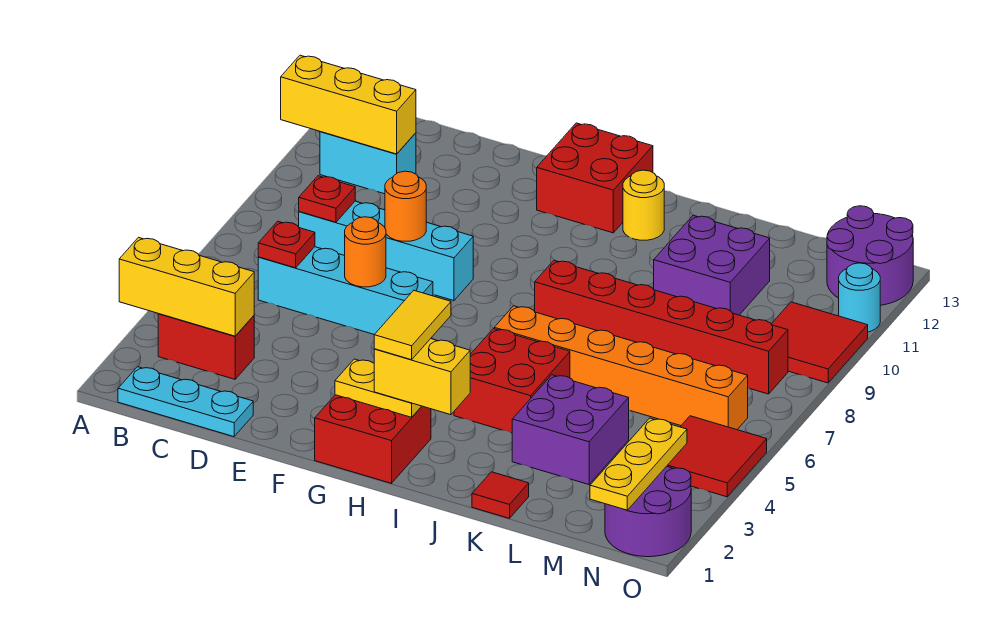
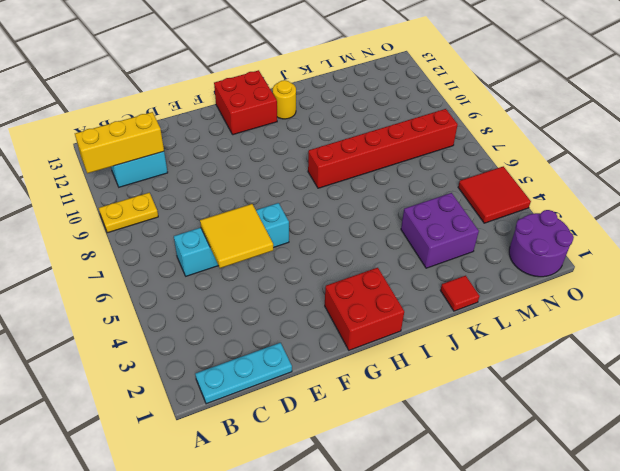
yellow plate A9:B9 level 1 -> yellow plate G2:H2 level 2
yellow tile D5:E6 level 2 -> orange round brick E6 level 2
none -> red brick B3:C3 level 1
none -> cyan brick C8:F8 level 1
none -> red brick I4:J5 level 1

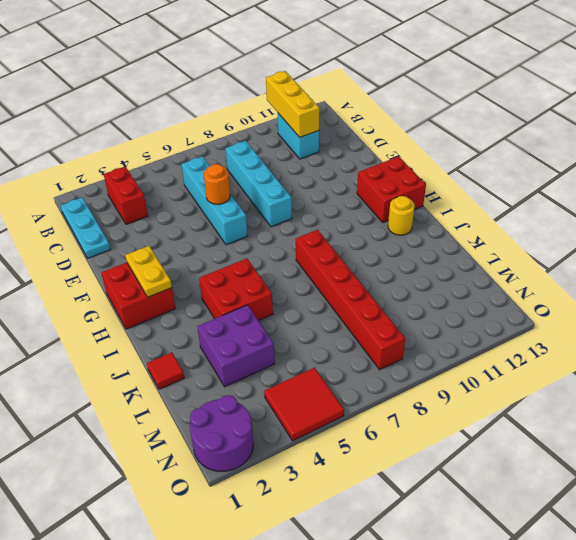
none -> orange brick I6:N6 level 1
none -> purple brick K10:L11 level 1
none -> red tile N9:O10 level 1

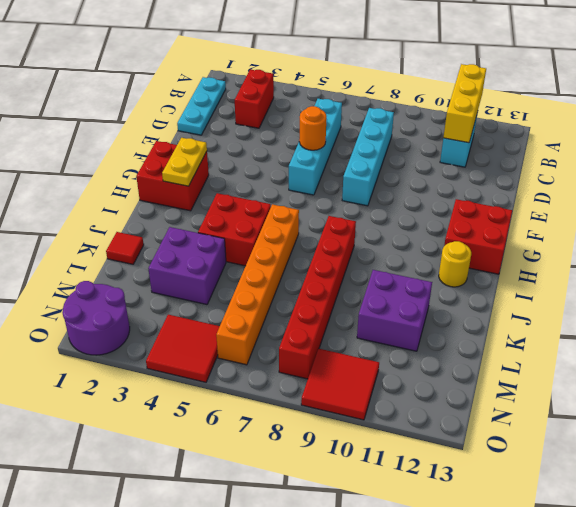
none -> purple round brick N12:O13 level 1
none -> cyan round brick O11 level 1
none -> yellow brick A3:C3 level 2

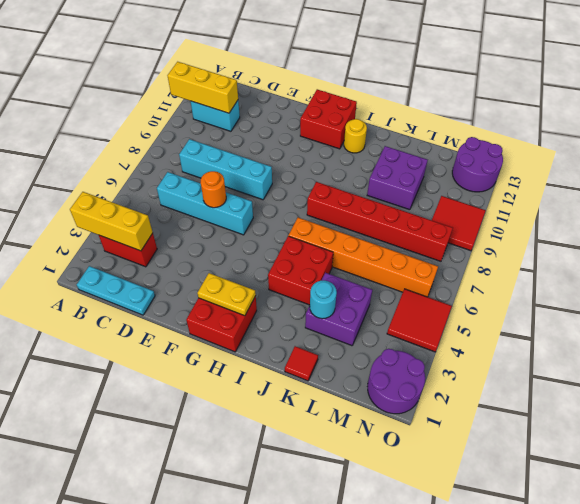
cyan round brick K3 level 2 -> cyan round brick O11 level 1
none -> red plate C6 level 2
none -> red plate C8 level 2
none -> orange round brick E8 level 2

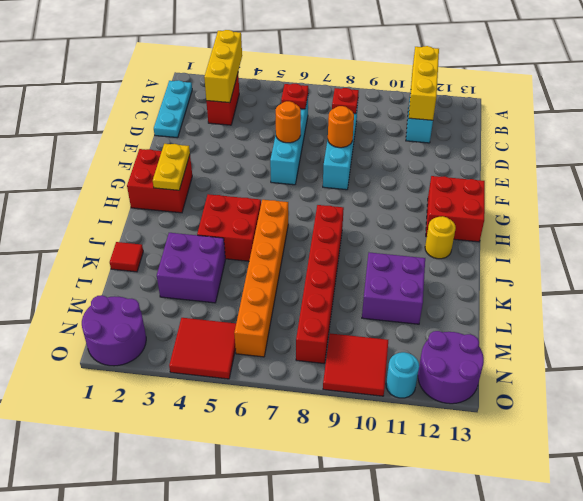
none -> yellow plate N1:N3 level 2
none -> yellow brick H2:I2 level 3
none -> yellow tile H2:H3 level 4

